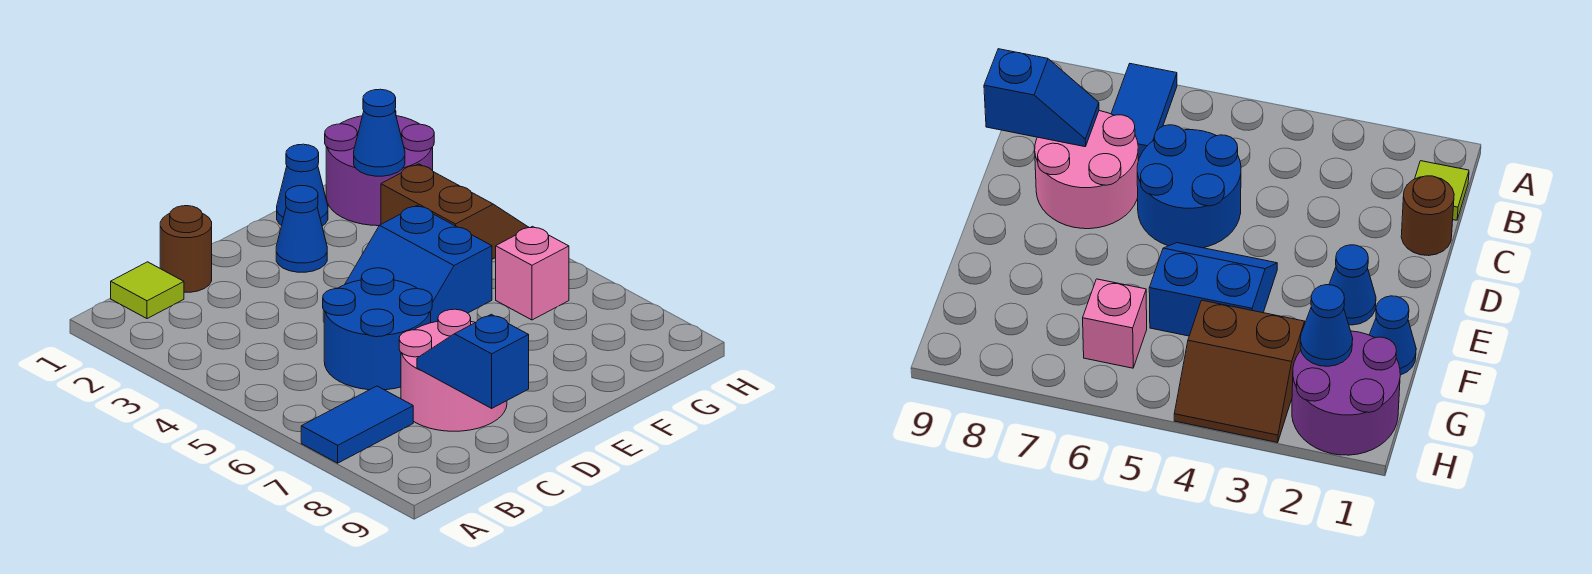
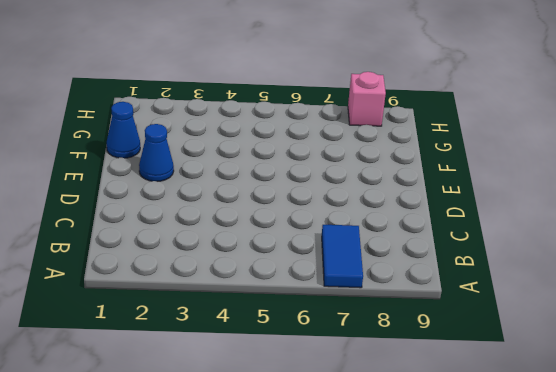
pink brick H8 level 1 -> pink brick G6 level 1
none -> lime tile B1 level 1
none -> brown round brick C1 level 1
none -> blue round brick C5:D6 level 1

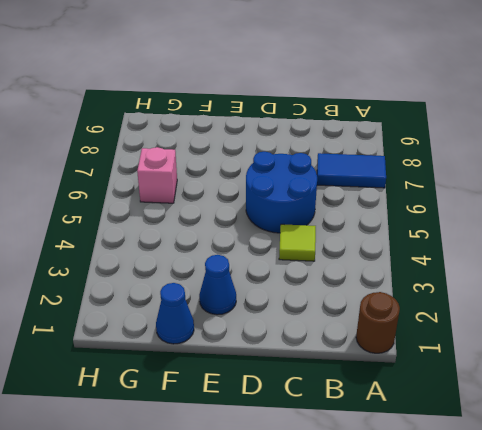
brown round brick A1 level 1 -> brown round brick C1 level 1
lime tile C4 level 1 -> lime tile B1 level 1
none -> pink round brick C7:D8 level 1
none -> blue slope E4:F5 level 1 top F
none -> purple round brick G1:H2 level 1

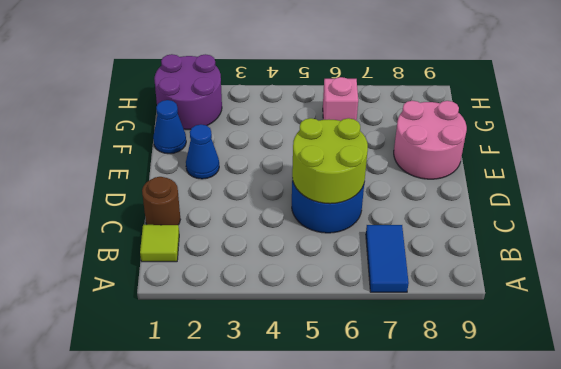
lime round brick C5:D6 level 2 -> none
pink round brick E8:F9 level 1 -> pink round brick C7:D8 level 1
none -> blue slope E4:F5 level 1 top F
none -> brown slope G3:H4 level 1 top G
none -> blue slope C8:C9 level 2 top 9

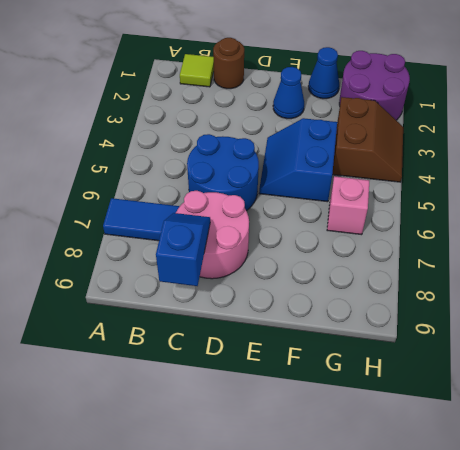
none -> blue cone G2 level 2

